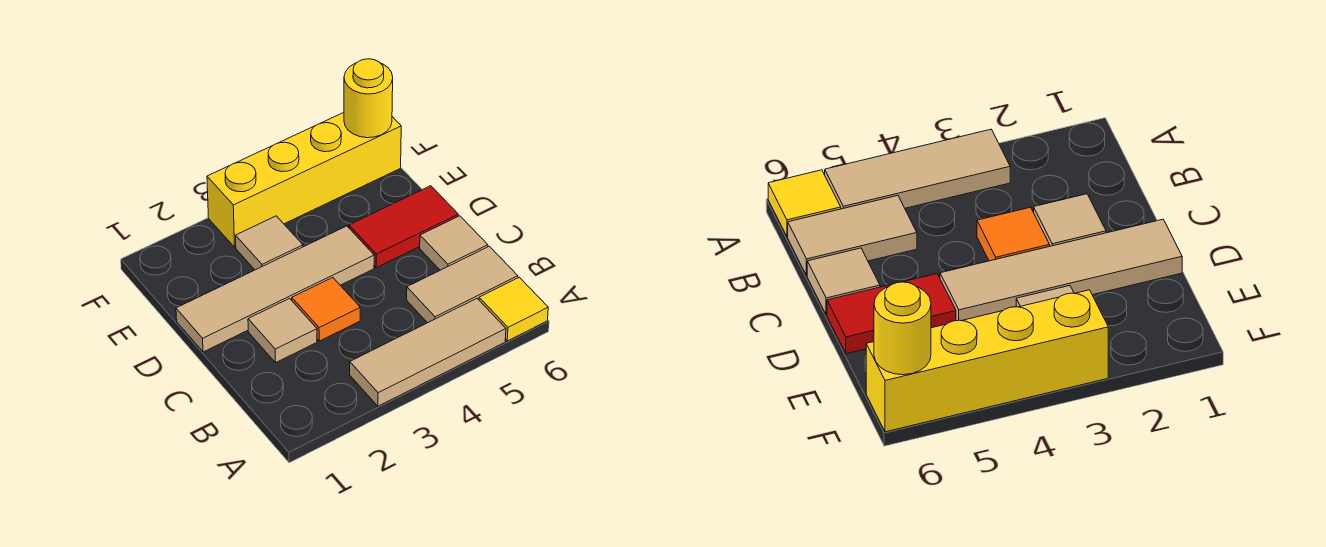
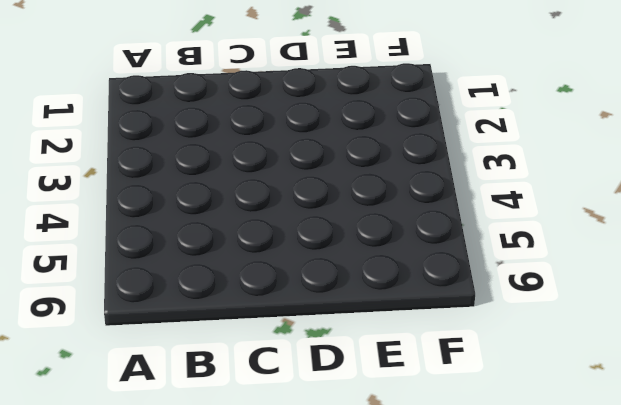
none -> tan tile A3:A5 level 1
none -> yellow tile A6 level 1

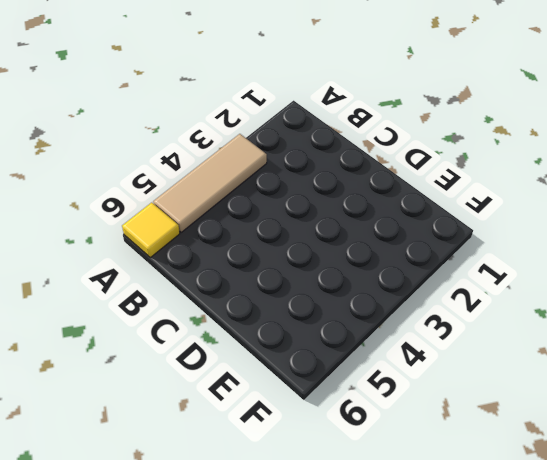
none -> tan tile B5:B6 level 1
none -> tan tile C2 level 1

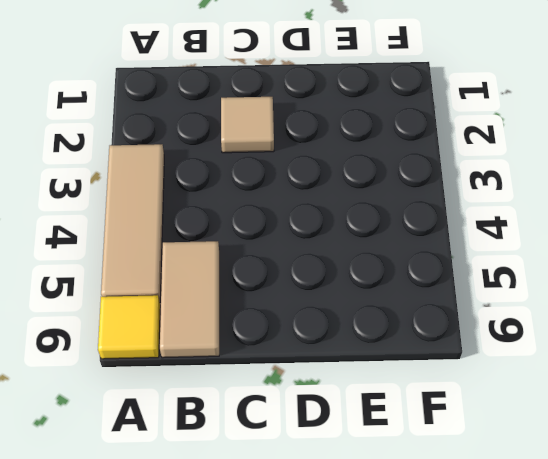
none -> orange tile C3 level 1
none -> tan tile C6 level 1

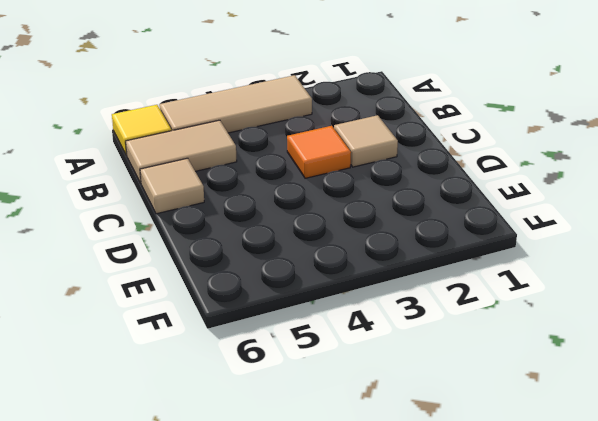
none -> tan tile D1:D4 level 1
none -> red tile D5:D6 level 1

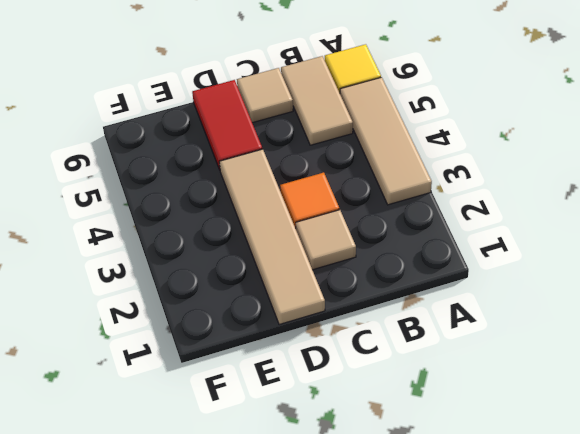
none -> tan tile E3 level 1
none -> yellow brick F3:F6 level 1

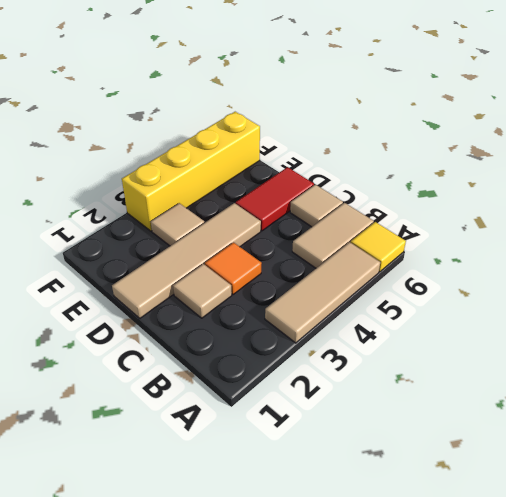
none -> yellow round brick F6 level 2

